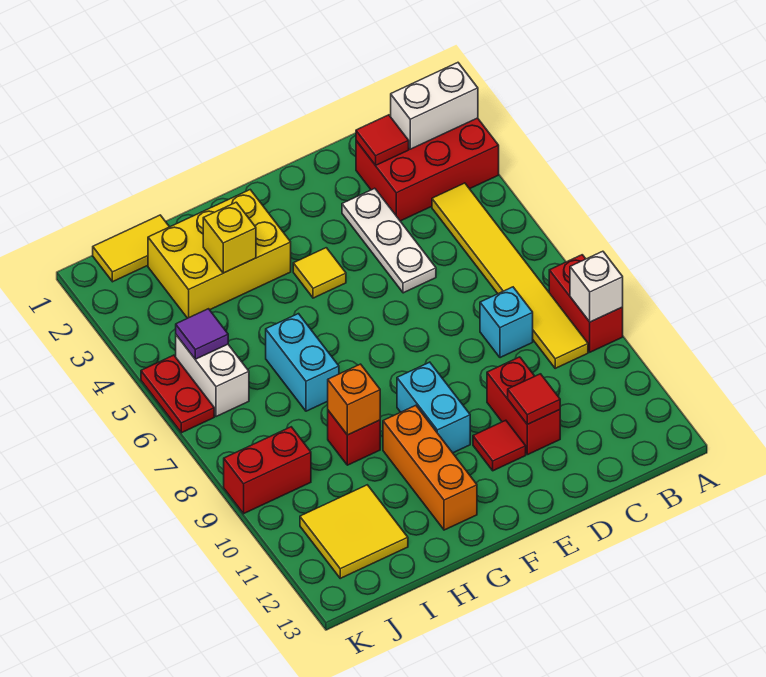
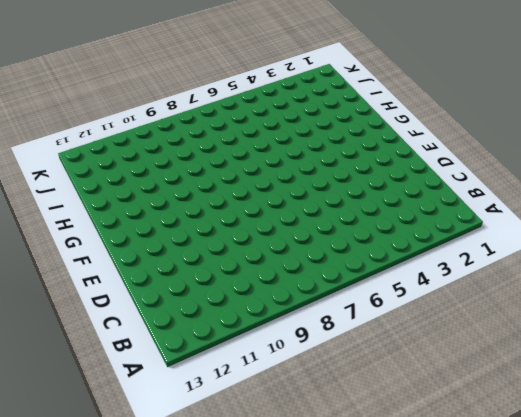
none -> red brick A2:C3 level 1
none -> red brick A8:A9 level 1
none -> yellow tile B4:B9 level 1

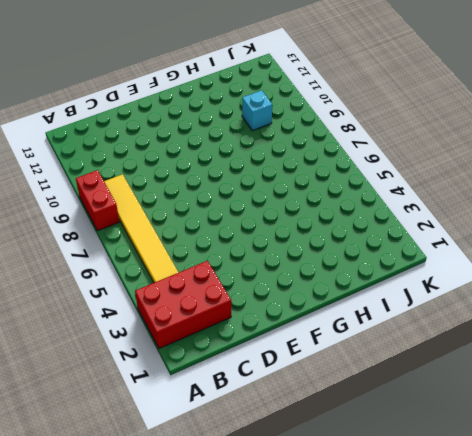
cyan brick I10 level 1 -> cyan brick C8 level 1
none -> white plate D3:D5 level 1
none -> red brick D10:D11 level 1
none -> red tile E11 level 1

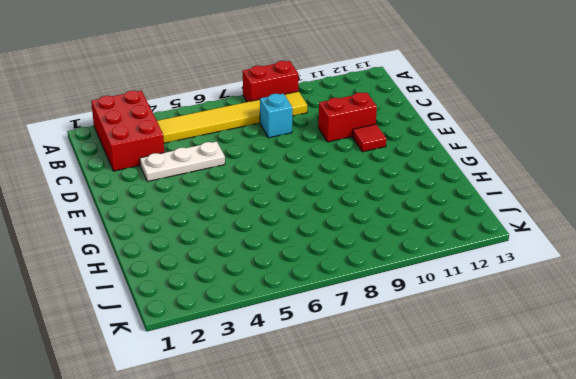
none -> yellow tile F4 level 1
none -> cyan brick F9:F10 level 1
none -> yellow brick G2:I3 level 1

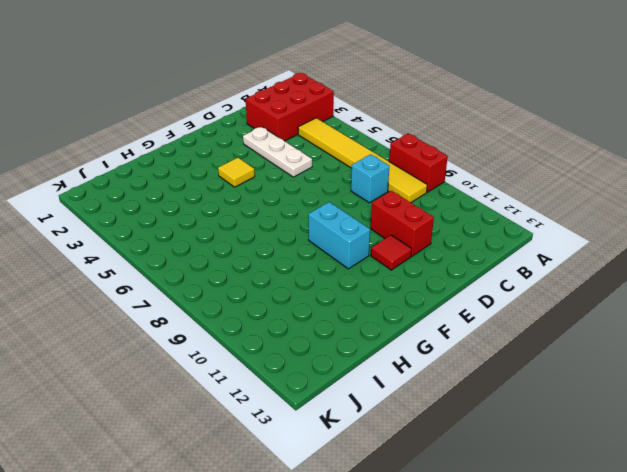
none -> yellow brick G2:I3 level 1
none -> orange brick G10:G12 level 1
none -> cyan brick H6:H7 level 1

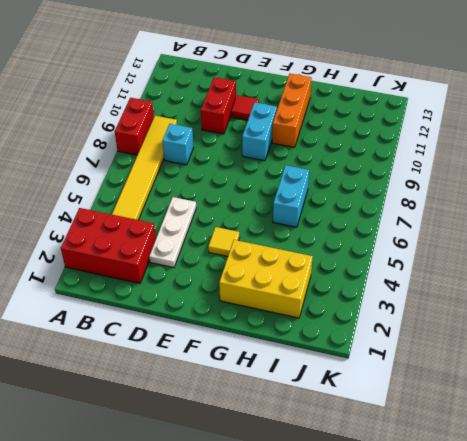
none -> red brick H9 level 1
none -> yellow tile I1:J1 level 1
none -> yellow tile I11:J12 level 1

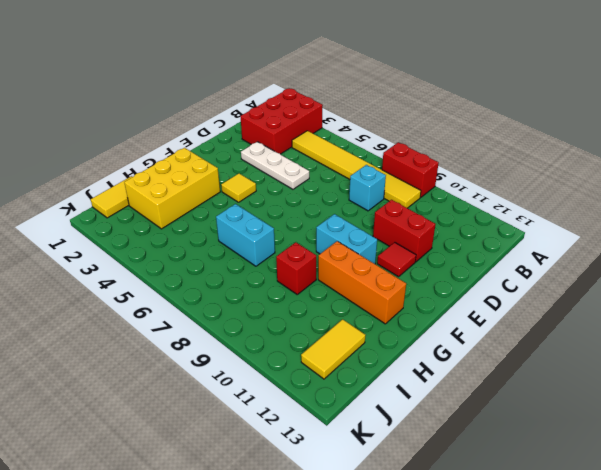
yellow tile I12:J12 level 1 -> yellow tile I11:J12 level 1
none -> white brick J5:J6 level 1
none -> red brick J9:K9 level 1
none -> red plate K5:K6 level 1

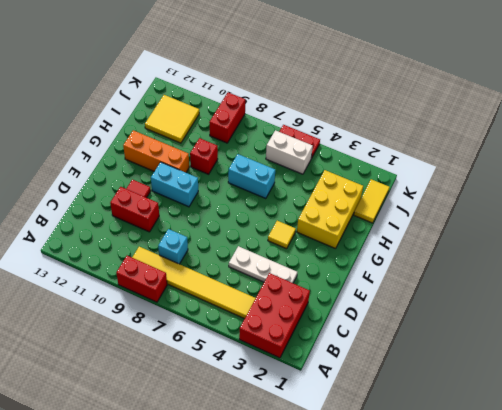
none -> white brick A2:B2 level 2
none -> white brick A9 level 2
none -> red tile C2 level 2

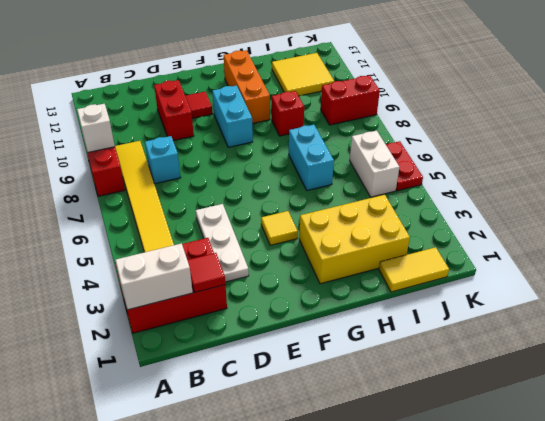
none -> red tile D11 level 2
none -> yellow brick H3 level 2
none -> orange brick H9 level 2

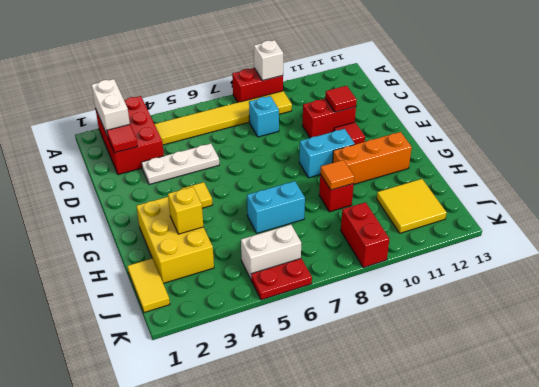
orange tile H9 level 2 -> orange brick H9 level 2
none -> purple tile J5 level 2

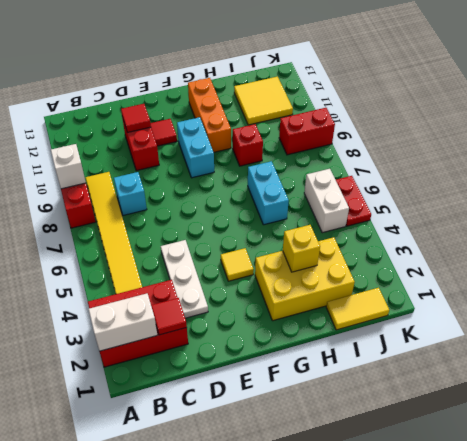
none -> orange brick H9 level 2
none -> purple tile J5 level 2

